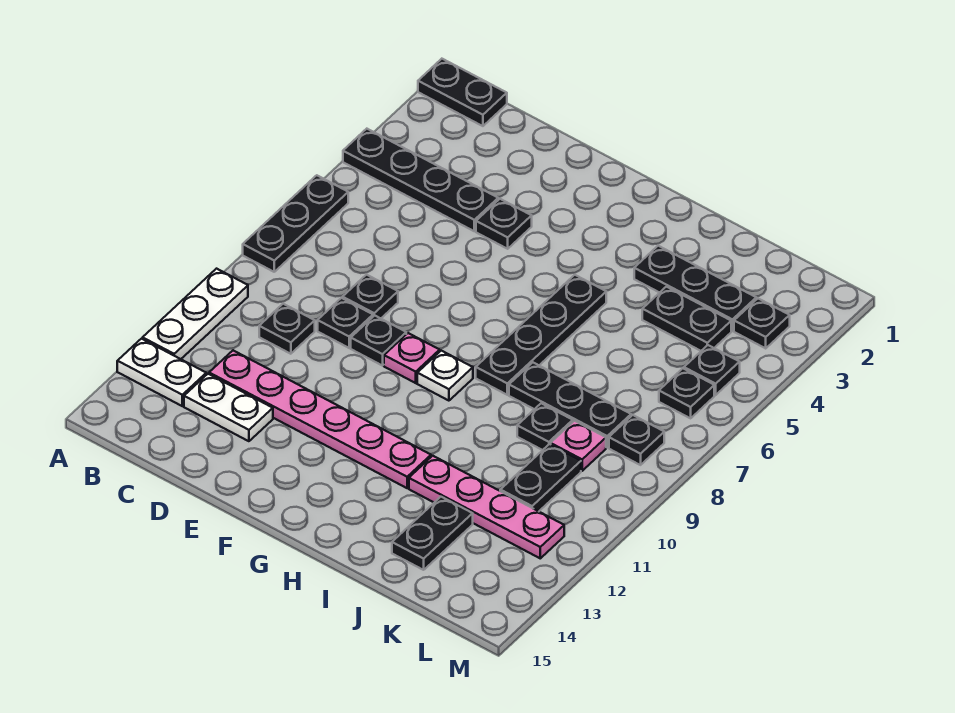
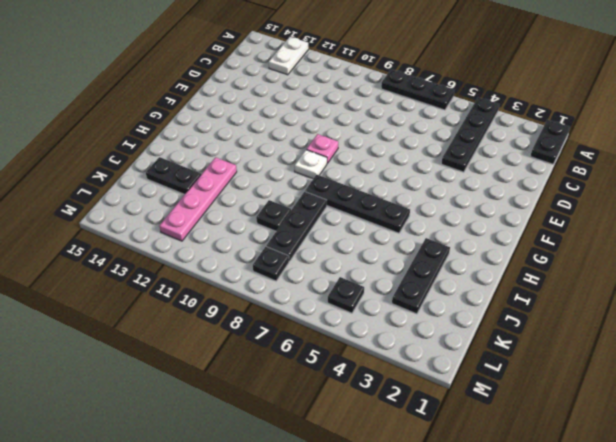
none -> white plate A10:A12 level 1
none -> black plate C10 level 1
none -> pink plate C12:H12 level 1

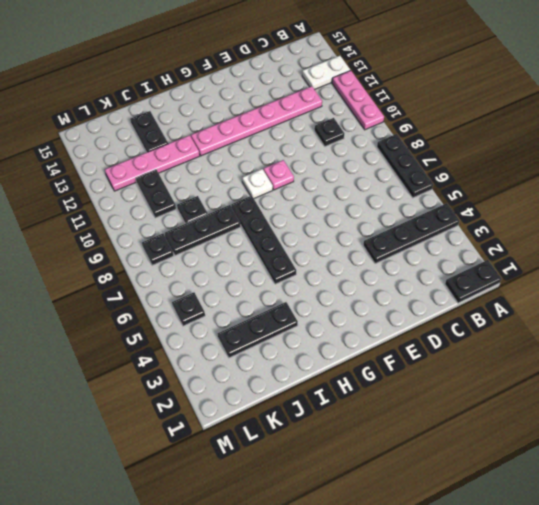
pink plate A10:A12 level 1 -> white plate A10:A12 level 1
none -> white plate C13:D13 level 1
none -> black plate D8 level 1
none -> black plate D9 level 1

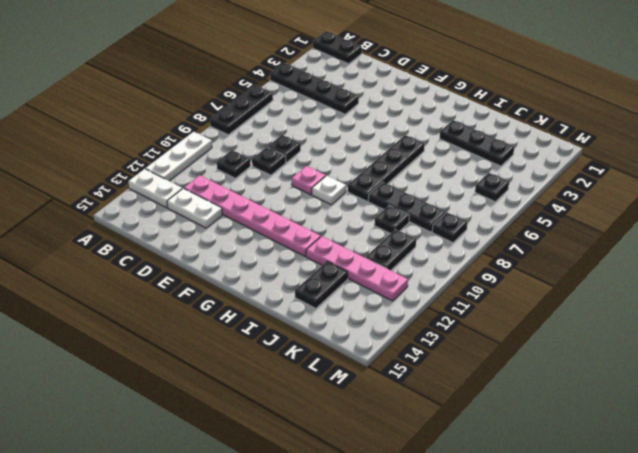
none -> black plate E4 level 1
none -> black plate E9 level 1
none -> black plate J4:K4 level 1

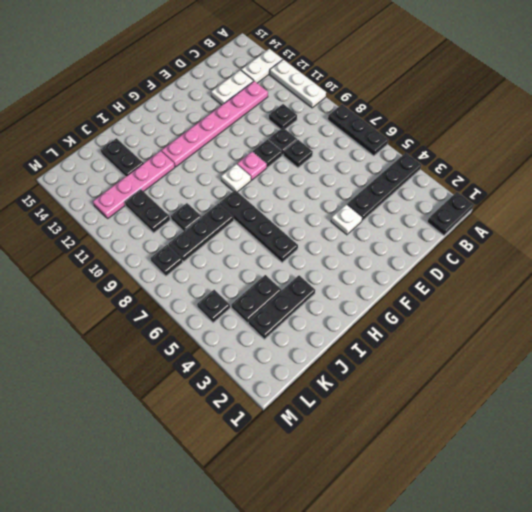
white plate E4 level 1 -> black plate E4 level 1
none -> pink plate K9 level 1
none -> black plate L3 level 1
none -> black plate L6 level 1

